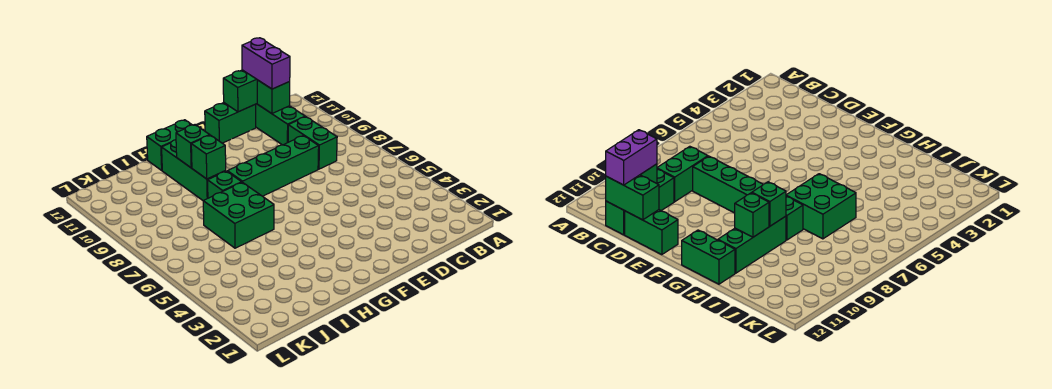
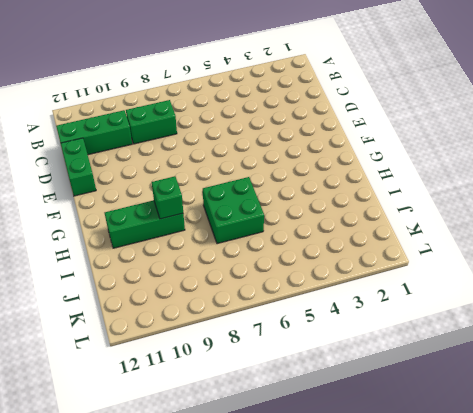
none -> green brick D8:G8 level 1
none -> green brick G12:H12 level 1
none -> green brick H8 level 1

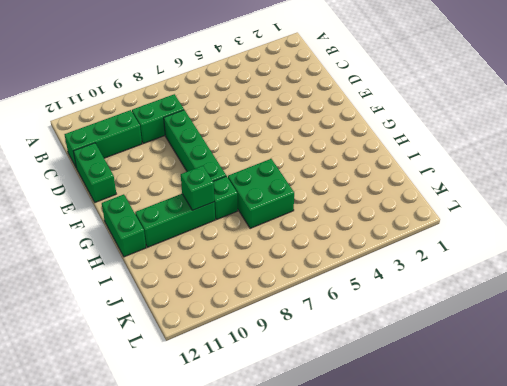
none -> green brick C11 level 2
none -> green brick C12:D12 level 2
none -> green brick H10 level 2

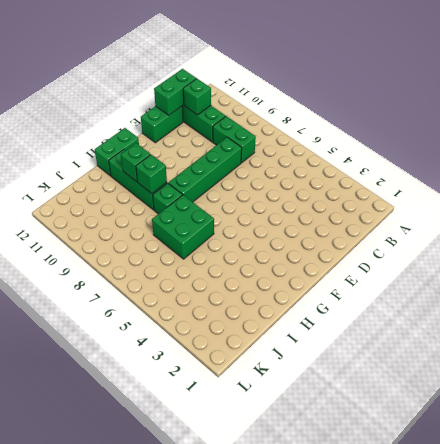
none -> purple brick C11:C12 level 3

